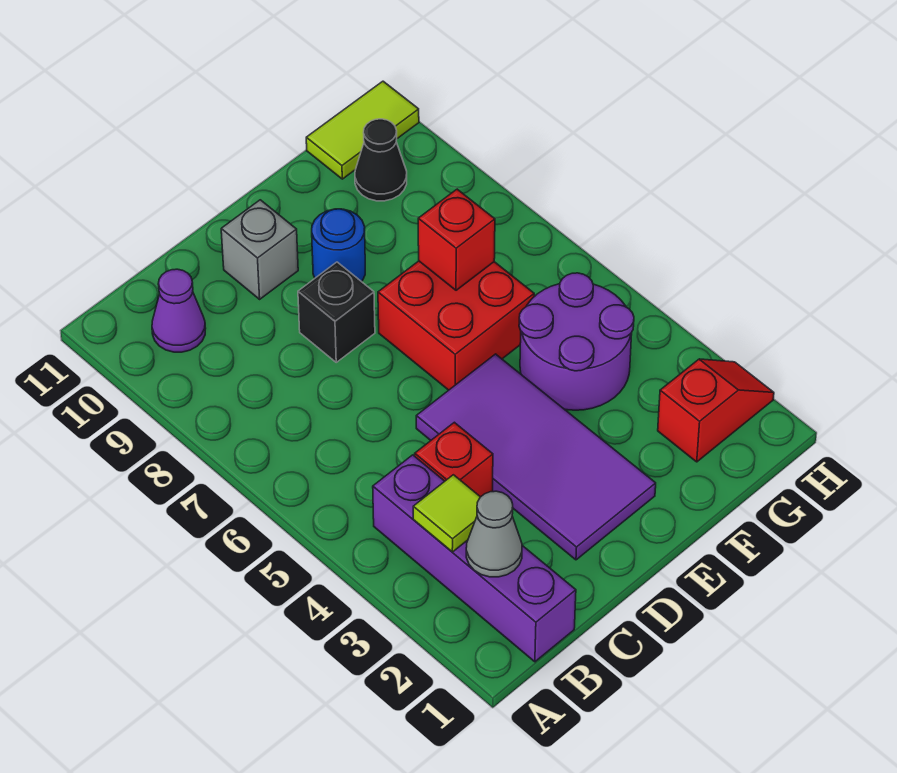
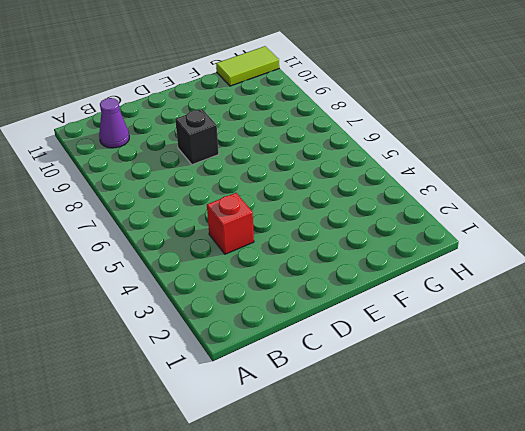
none -> purple brick B1:B4 level 1
none -> purple tile D2:E5 level 1
none -> grey brick D10 level 1

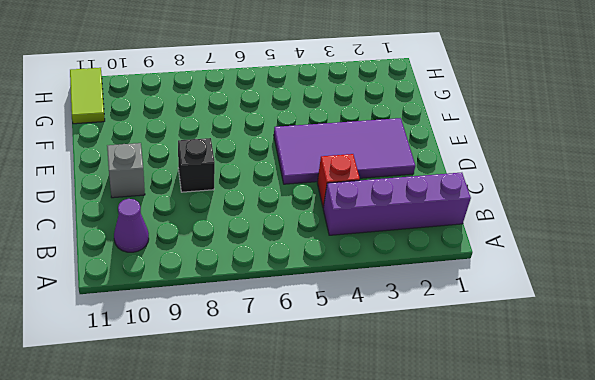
none -> red brick E6:F7 level 1
none -> blue round brick E9 level 1
none -> purple round brick F4:G5 level 1

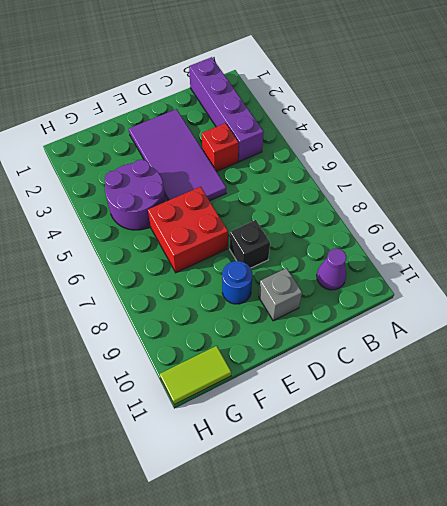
none -> red slope G2:H2 level 1 top G
none -> black cone G10 level 1
none -> grey cone B2 level 2

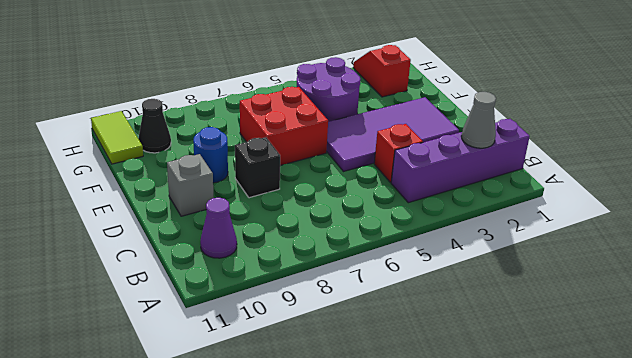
none -> lime tile B3 level 2
none -> red brick F7 level 2

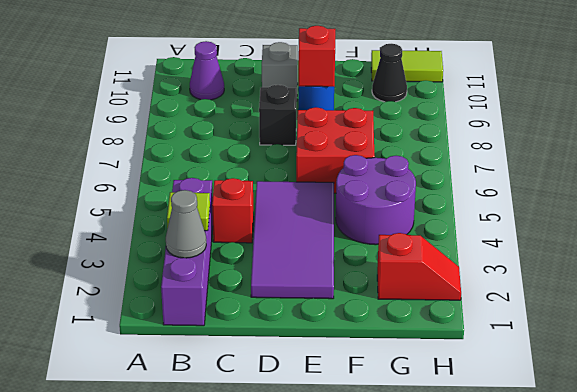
red brick E9 level 2 -> red brick F7 level 2

